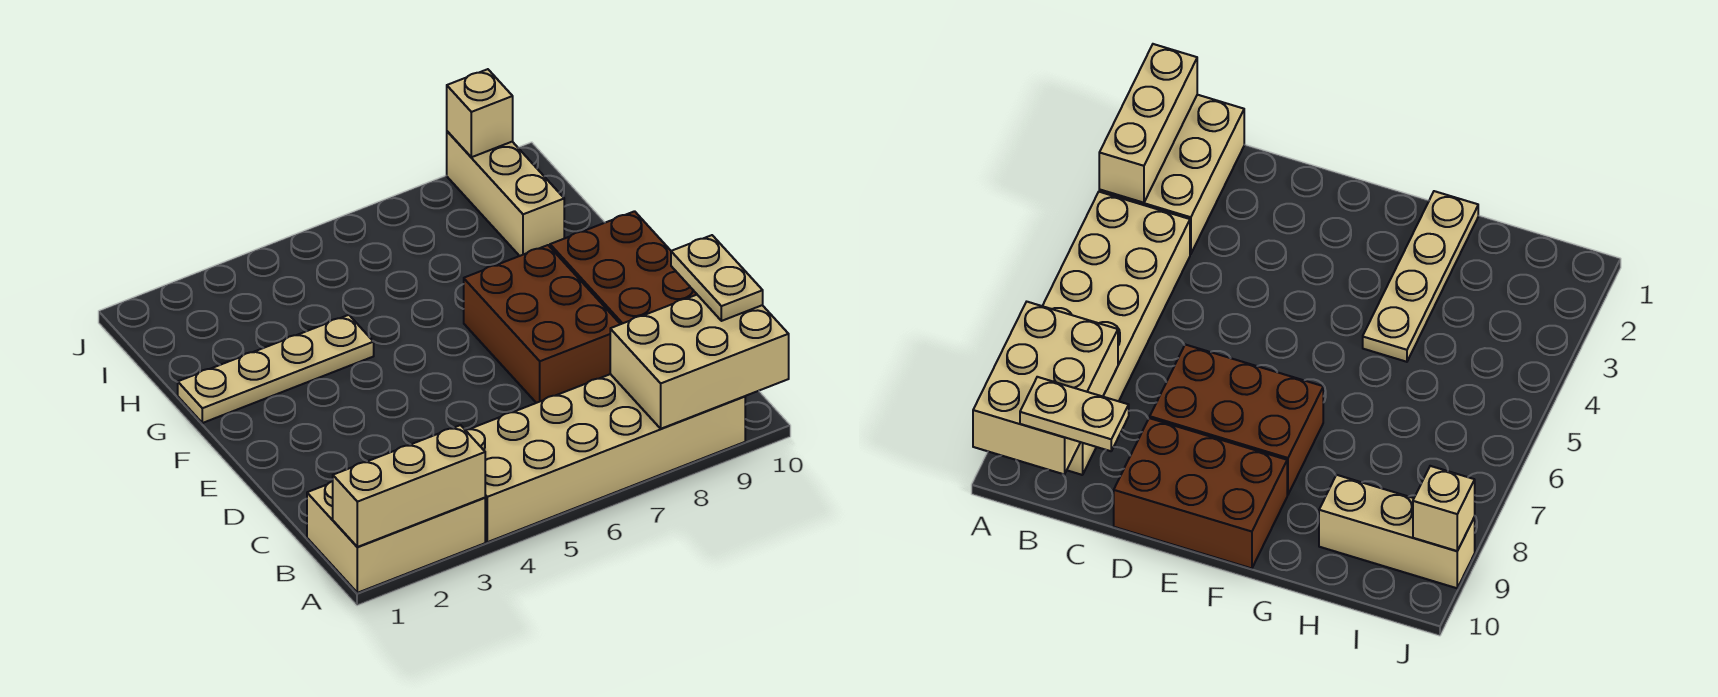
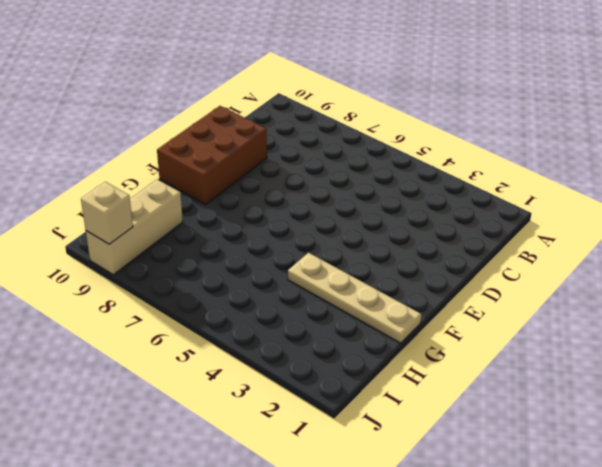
none -> tan brick A1:B3 level 1
none -> tan brick A4:B9 level 1

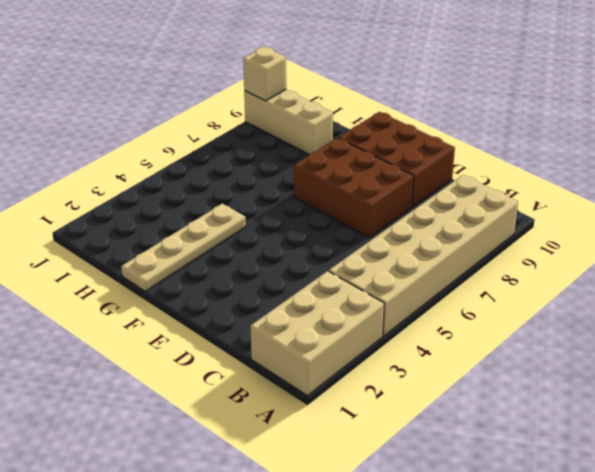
none -> tan brick A1:A3 level 2
none -> tan brick A8:B10 level 2

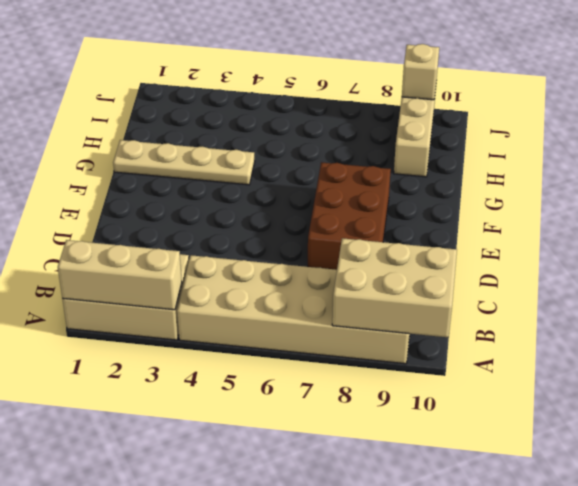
none -> brown brick D9:F10 level 1
none -> tan plate B10:C10 level 3

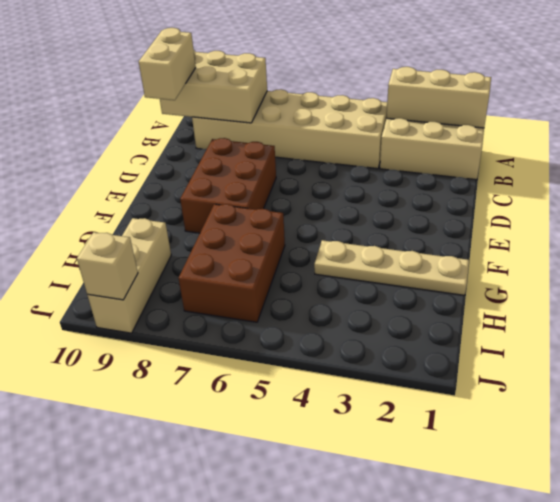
tan brick B10:C10 level 3 -> tan plate B10:C10 level 3
brown brick G6:I7 level 1 -> brown brick D9:F10 level 1

